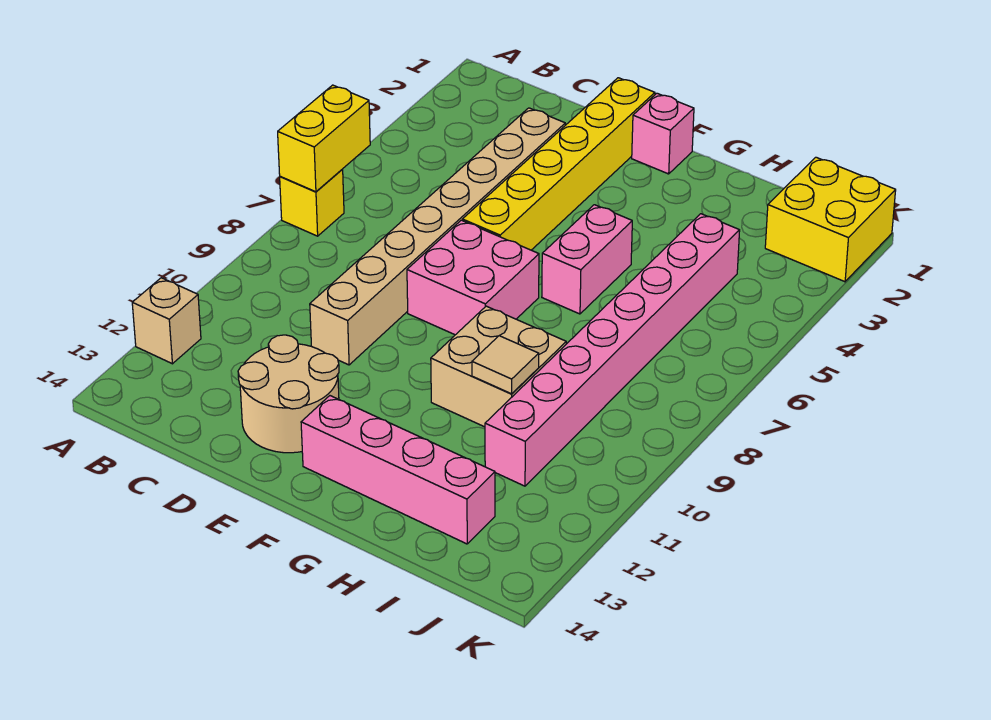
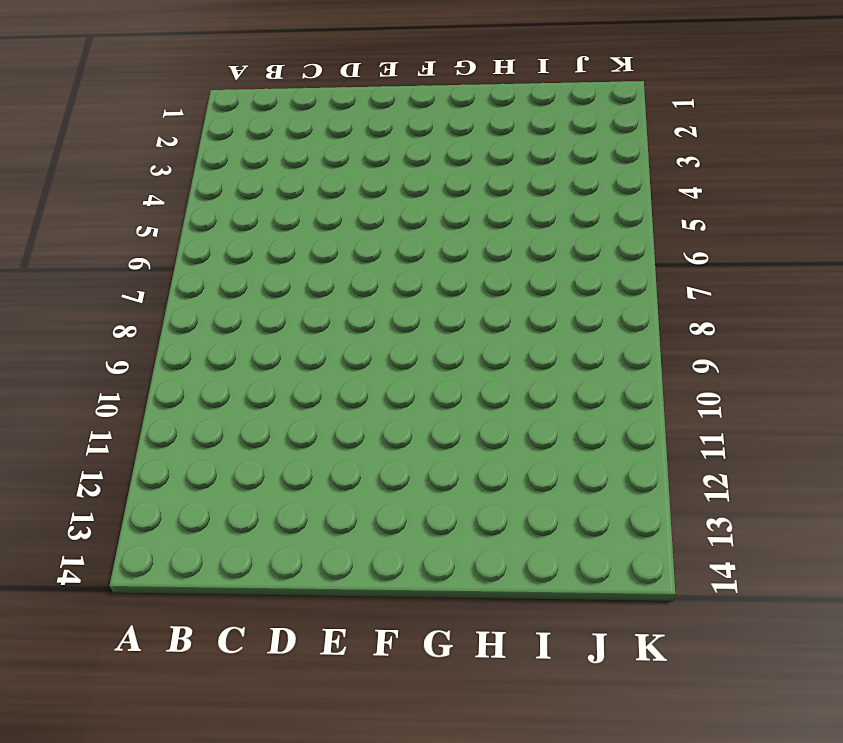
none -> yellow brick A7 level 1
none -> tan brick A12 level 1
none -> tan brick D3:D10 level 1

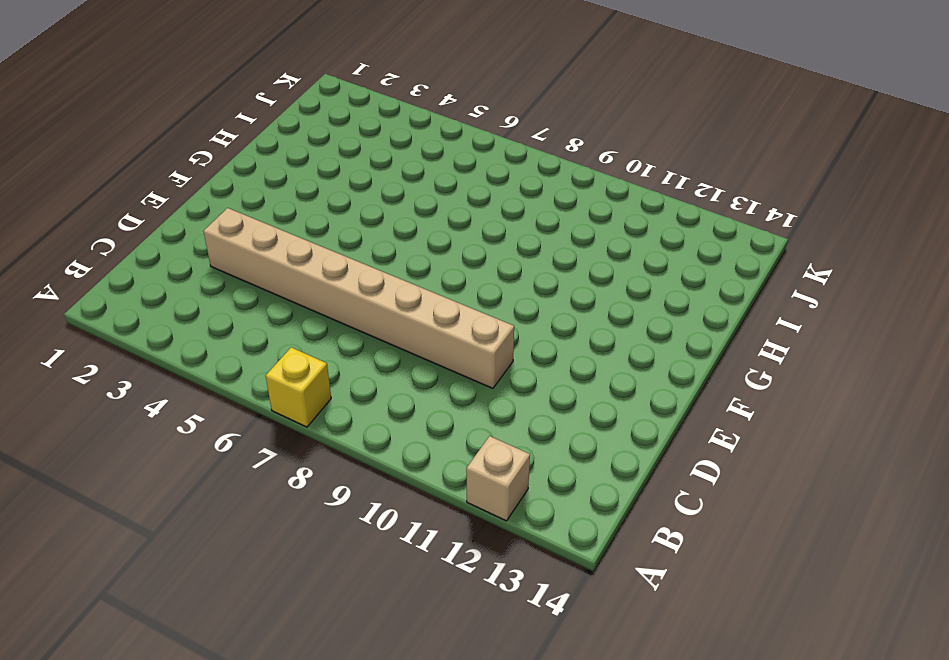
none -> tan round brick D12:E13 level 1
none -> yellow brick E1:E6 level 1
none -> pink brick E7:F8 level 1

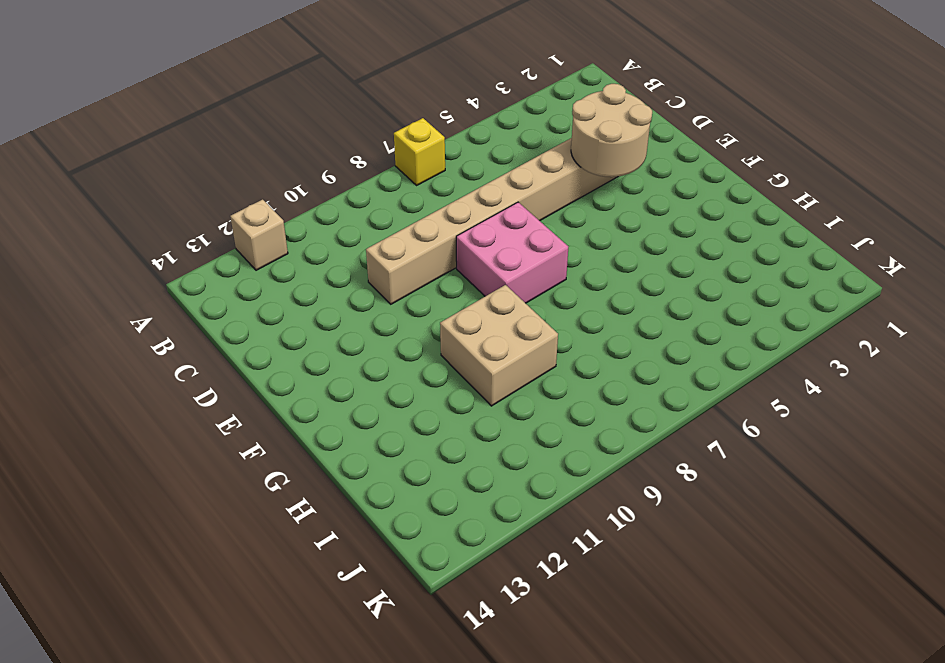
tan round brick D3:E4 level 2 -> tan round brick D12:E13 level 1
none -> yellow brick E1:E6 level 1
none -> pink brick F1 level 1
none -> pink brick F13:I13 level 1

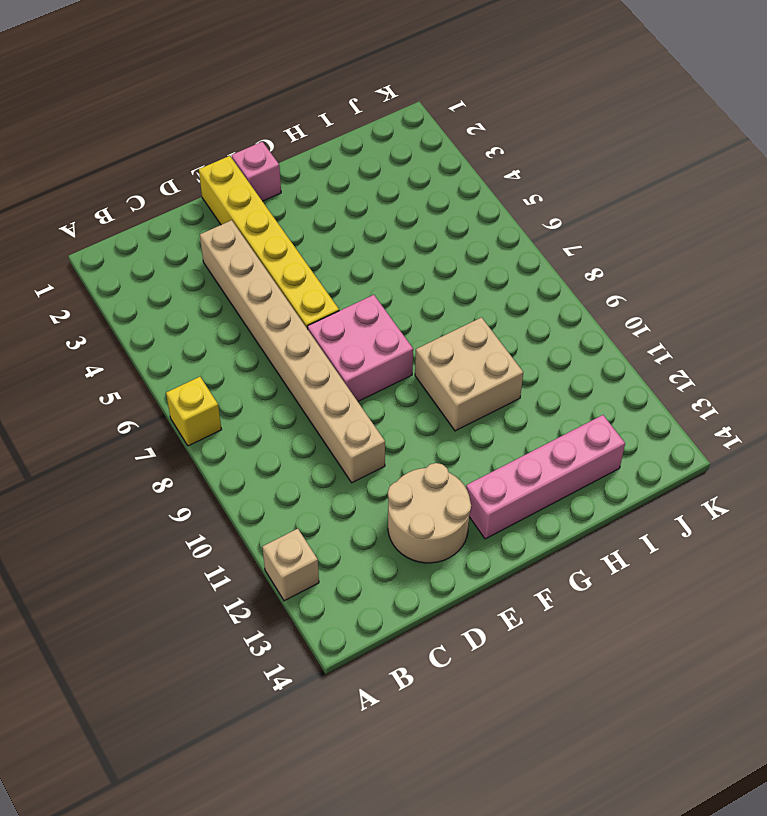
none -> pink brick G5:G6 level 1
none -> pink brick I4:I11 level 1
none -> yellow brick J1:K2 level 1

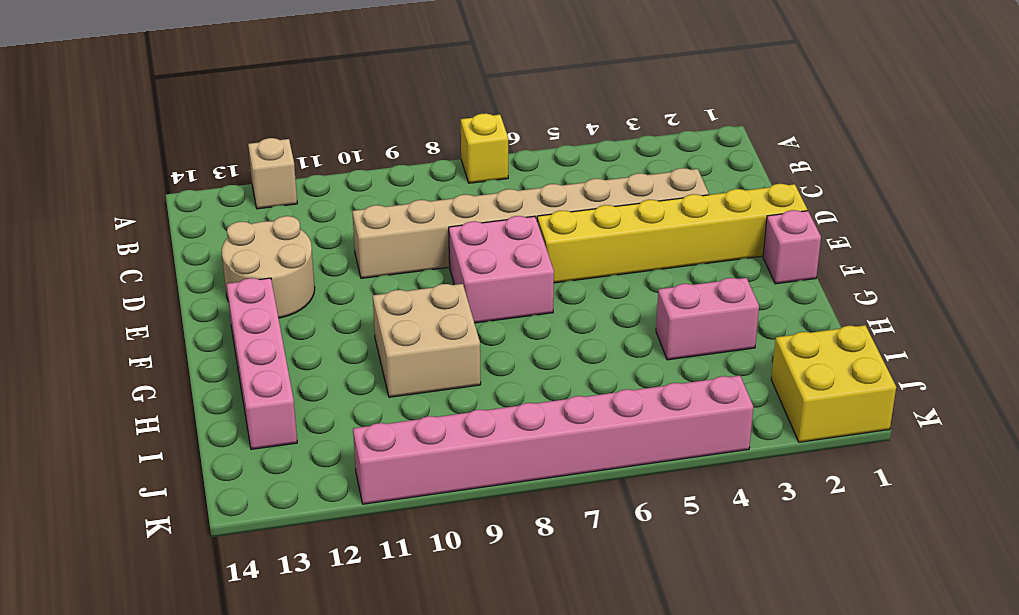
pink brick H3:H4 level 1 -> pink brick G5:G6 level 1
pink brick K4:K11 level 1 -> pink brick I4:I11 level 1
none -> yellow brick A6:A7 level 2
none -> tan tile H10 level 2

